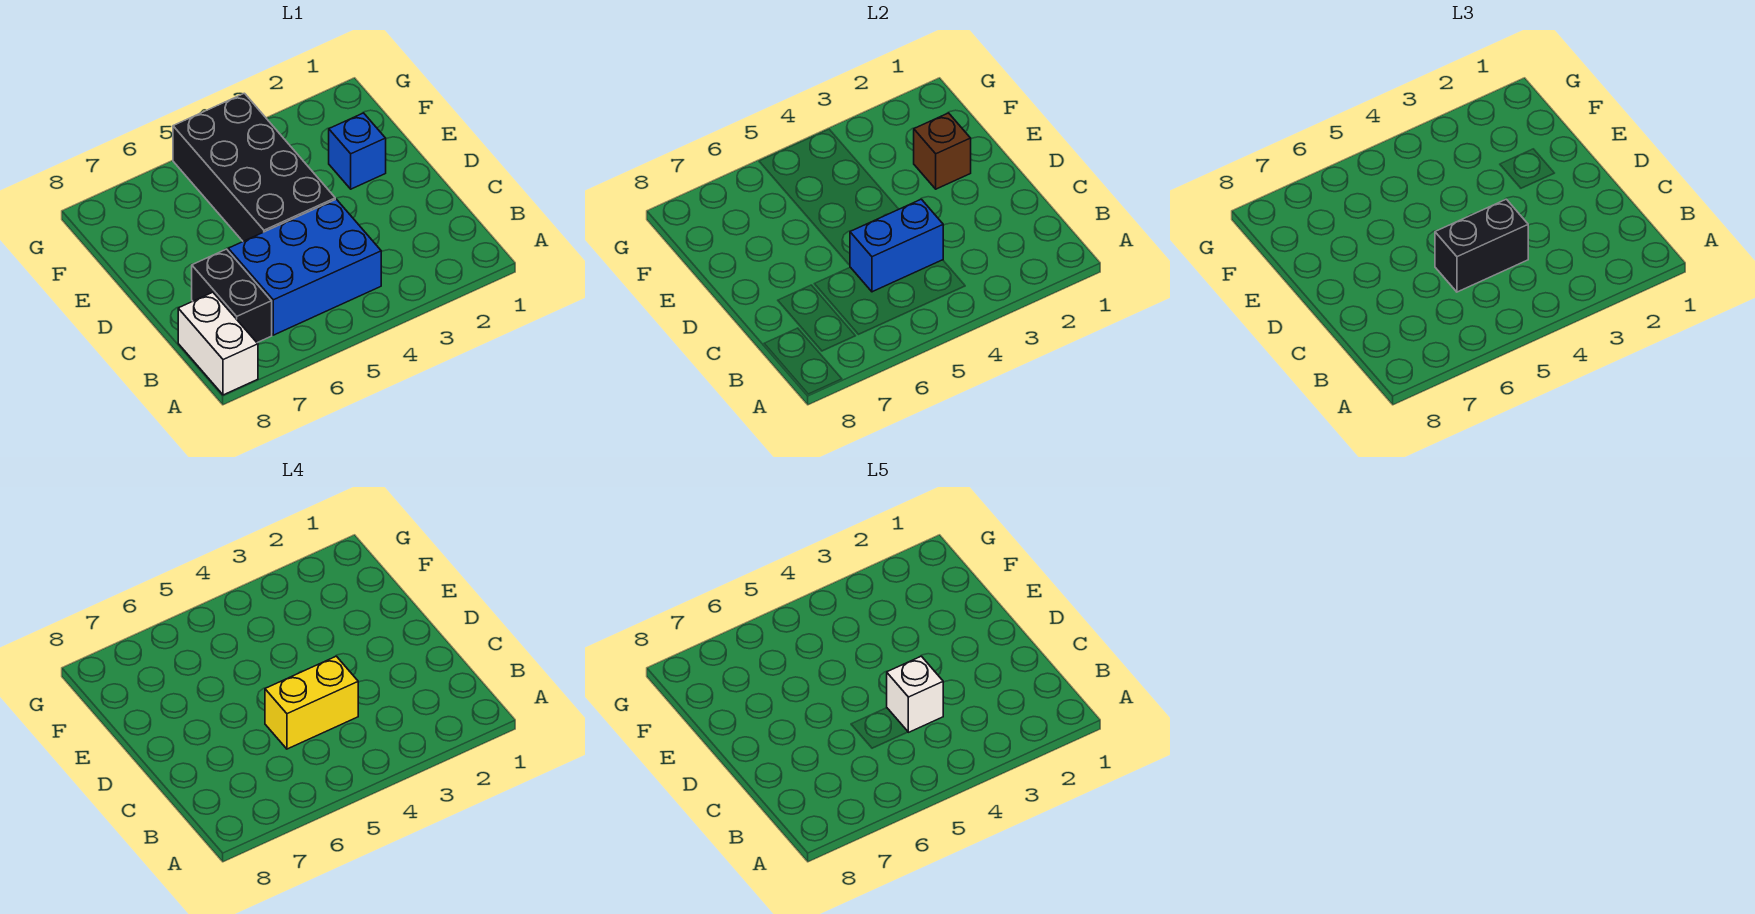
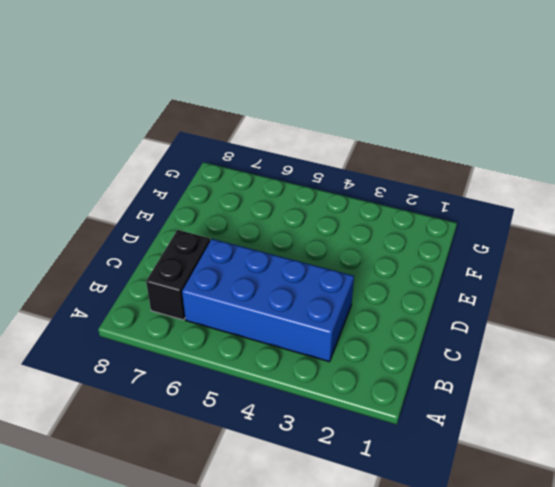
blue brick B3:C6 level 1 -> blue brick B4:C6 level 1
none -> white brick A8:B8 level 1
none -> black brick D4:G5 level 1

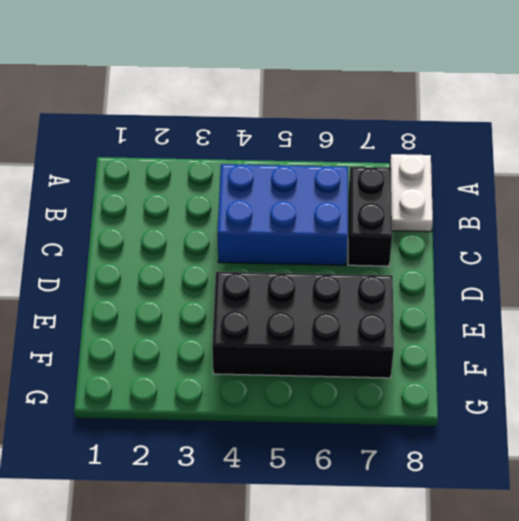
white plate A8:B8 level 1 -> white brick A8:B8 level 1
black brick E4:F7 level 1 -> black brick D4:G5 level 1
none -> blue brick E2 level 1
none -> blue brick C4:C5 level 2

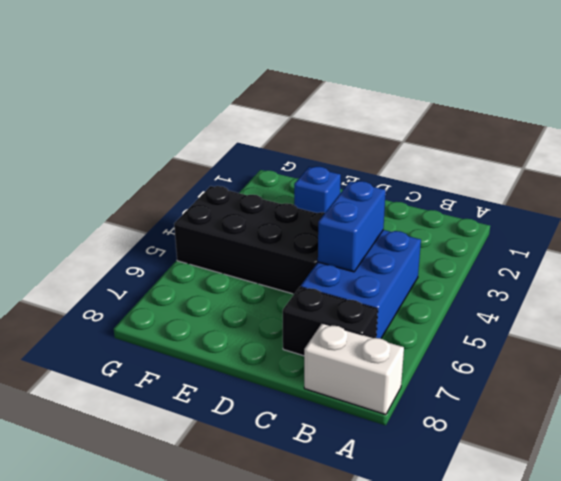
none -> brown brick E2 level 2
none -> black brick C4:C5 level 3

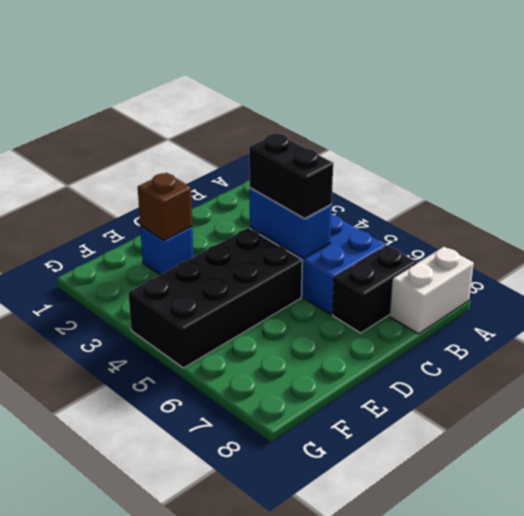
none -> yellow brick C4:C5 level 4
none -> white brick C4 level 5

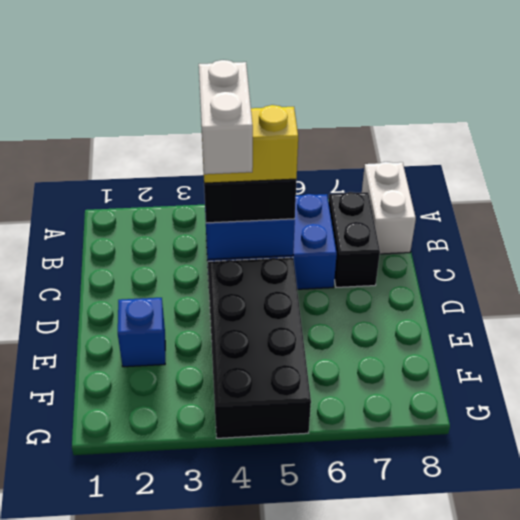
white brick C4:D4 level 5 -> white brick C4 level 5
none -> brown brick E2 level 2

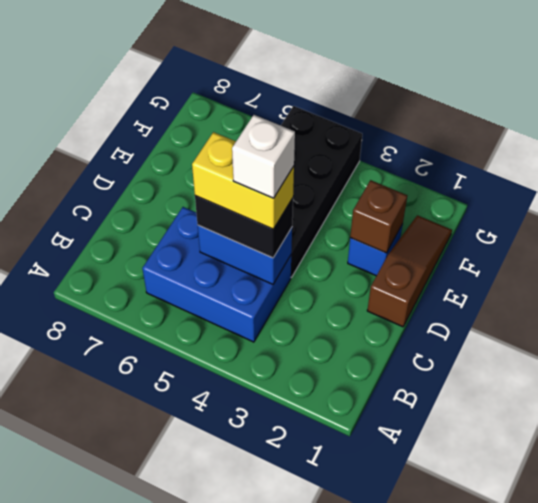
brown slope D1:F1 level 1 top D -> none
none -> white brick A8:B8 level 1
none -> black brick B7:C7 level 1

